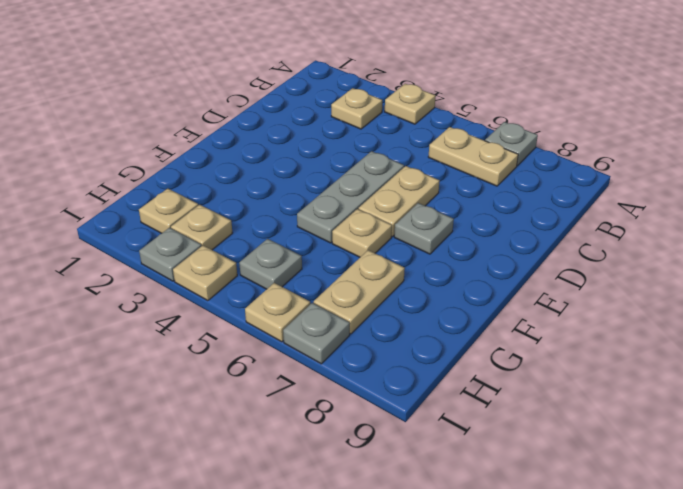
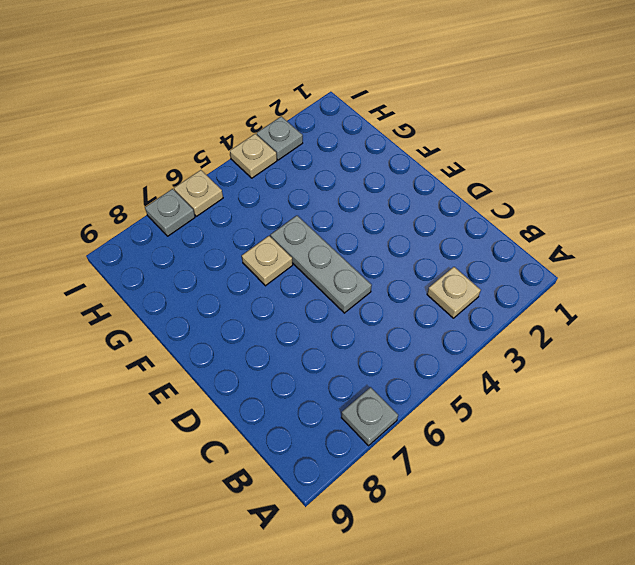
none -> tan plate A4 level 1
none -> tan plate B6:B7 level 1
none -> tan plate D6:E6 level 1

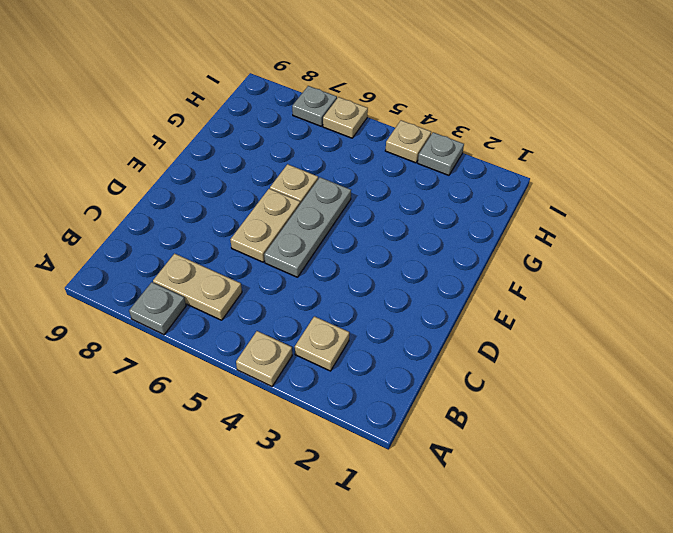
none -> grey plate E7 level 1
none -> tan plate G7:H7 level 1
none -> tan plate H2 level 1

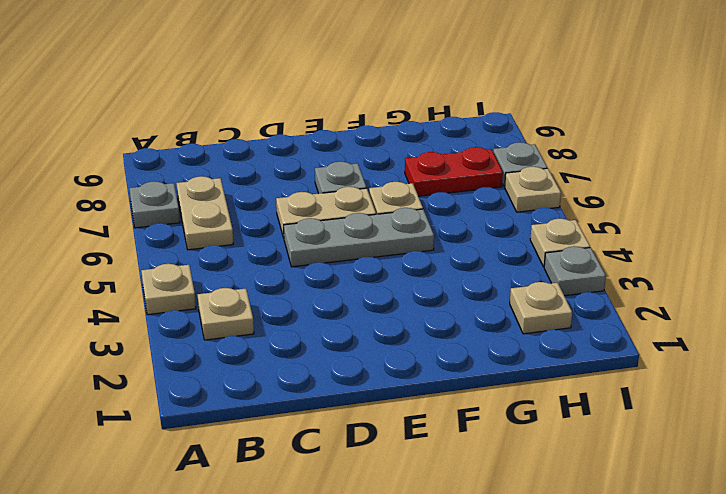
red plate G7:H7 level 1 -> tan plate G7:H7 level 1
none -> tan plate H3 level 1
none -> grey plate H5 level 1

